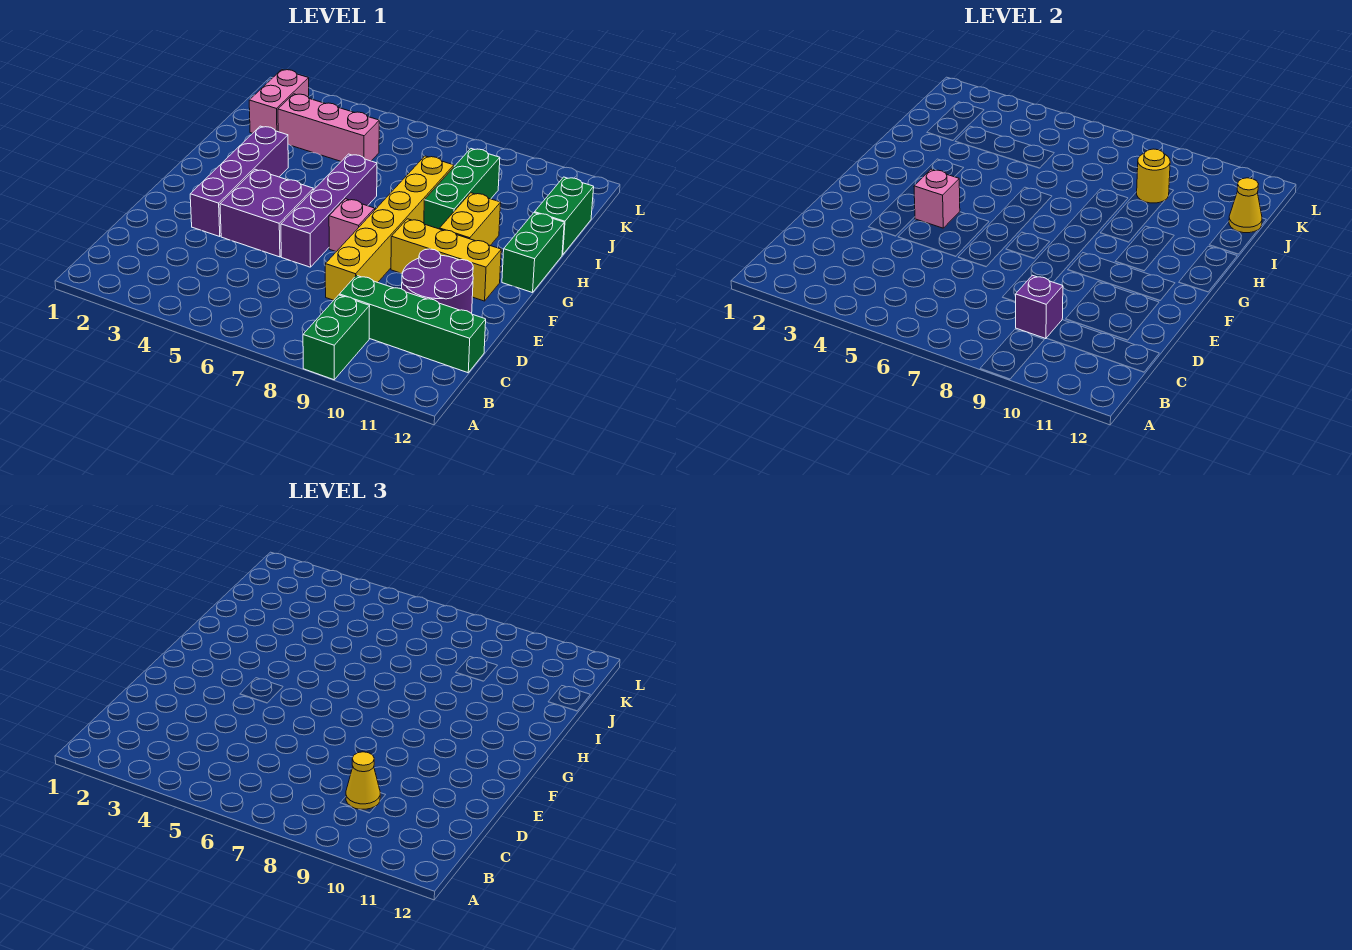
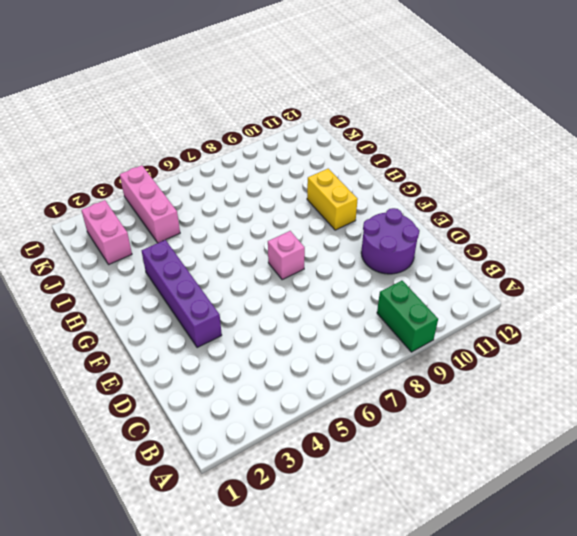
pink brick J4:L4 level 1 -> pink brick J3:J5 level 1
none -> green brick C9:C12 level 1
none -> yellow brick D8:I8 level 1
none -> purple brick E4:F5 level 1

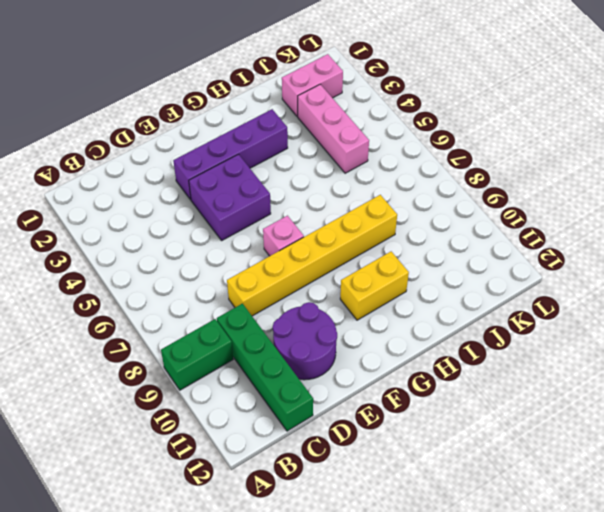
none -> purple brick E6:H6 level 1
none -> yellow brick F9:F11 level 1
none -> green brick G12:H12 level 1

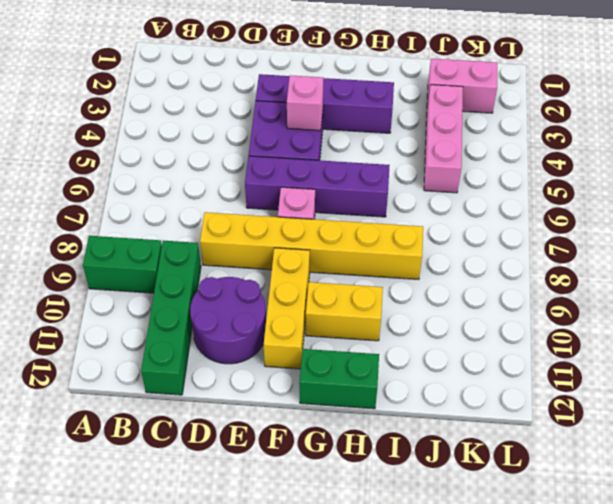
none -> green brick H9:J9 level 1
none -> green brick I12:J12 level 1
none -> purple brick C9 level 2

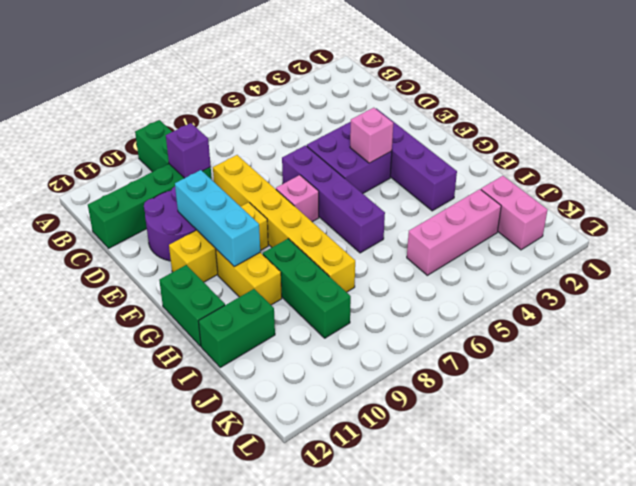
cyan brick E10:G10 level 2 -> none
green brick I11:I12 level 1 -> green brick I12:J12 level 1
none -> yellow round brick J9 level 2
none -> yellow cone J12 level 2
none -> yellow cone C9 level 3

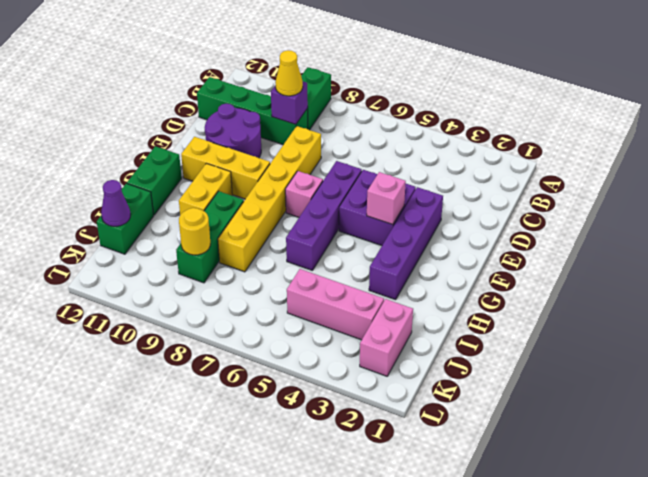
purple cone J12 level 2 -> yellow cone J12 level 2

